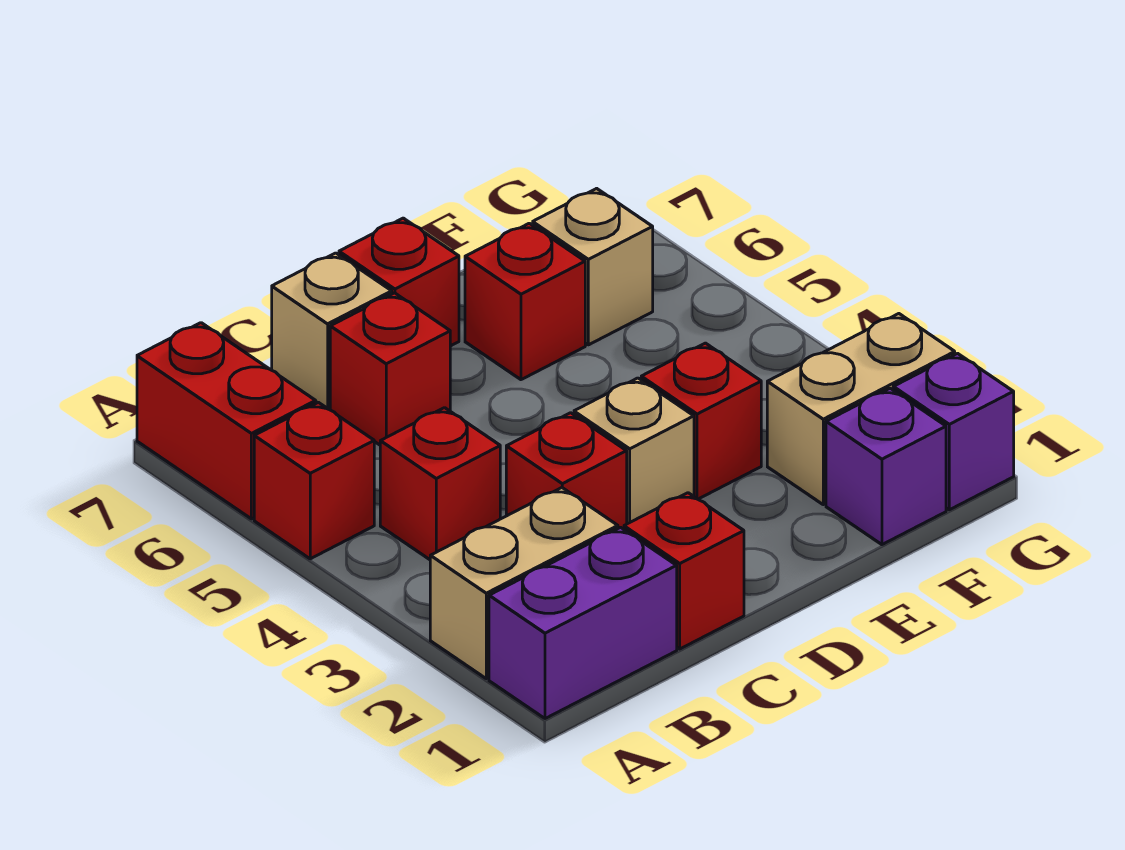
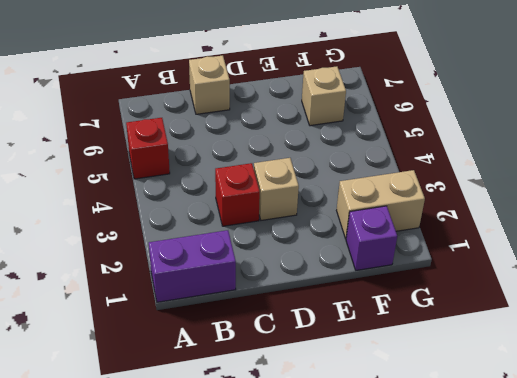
none -> tan brick A2:B2 level 1
none -> red brick A6:A7 level 1
none -> red brick B4 level 1

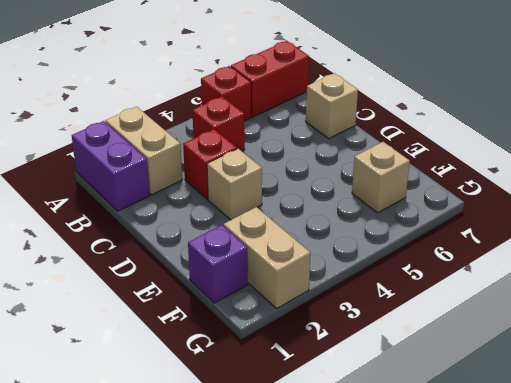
none -> red brick C1 level 1
none -> red brick C6 level 1
none -> red brick D7 level 1

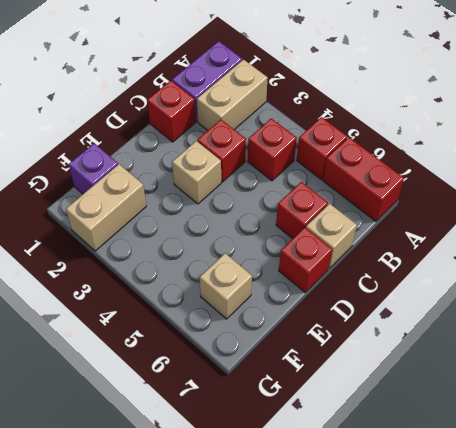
none -> red brick E3 level 1
none -> red brick E6 level 1
none -> purple brick G1 level 1

